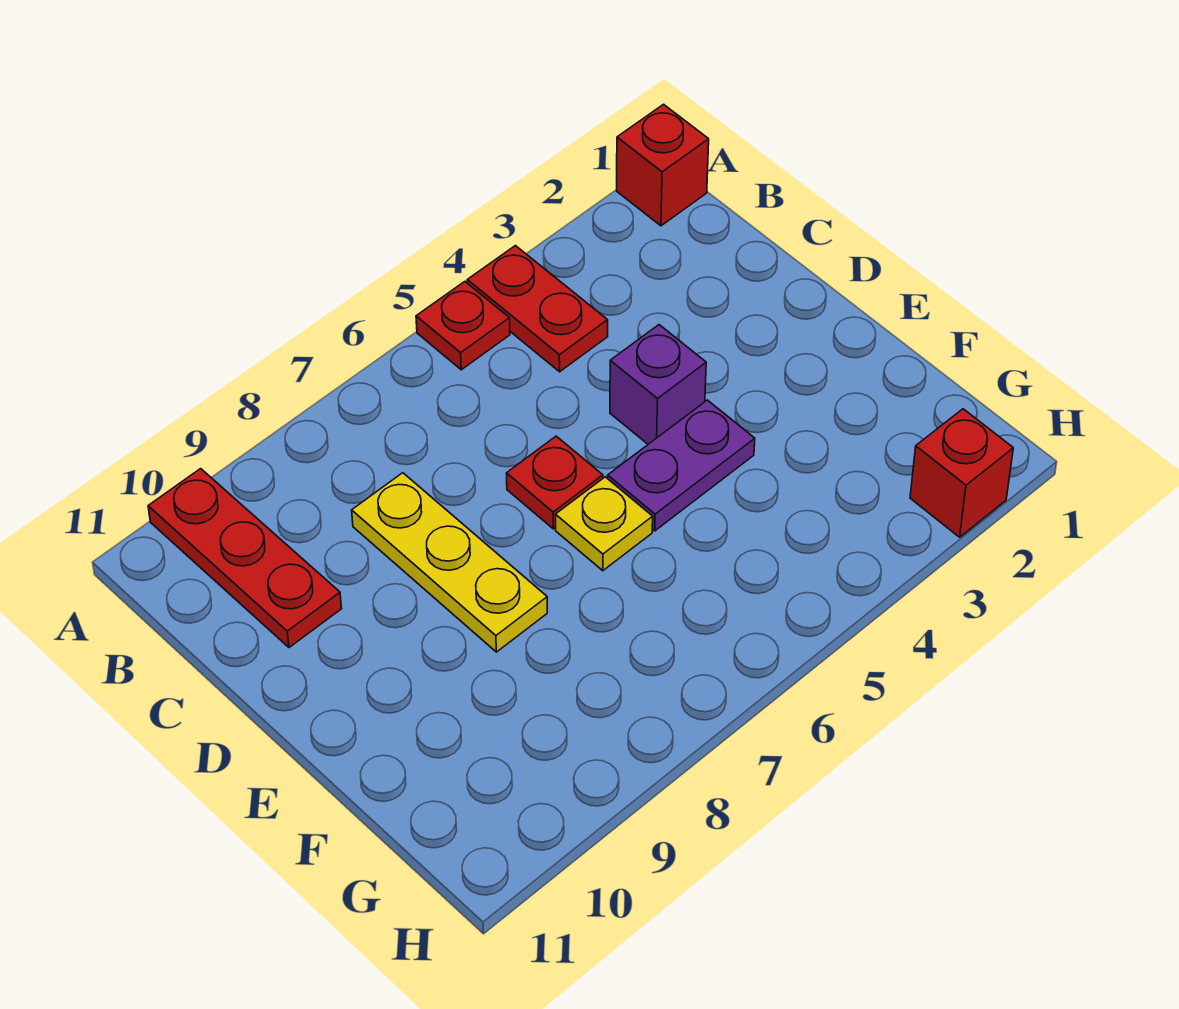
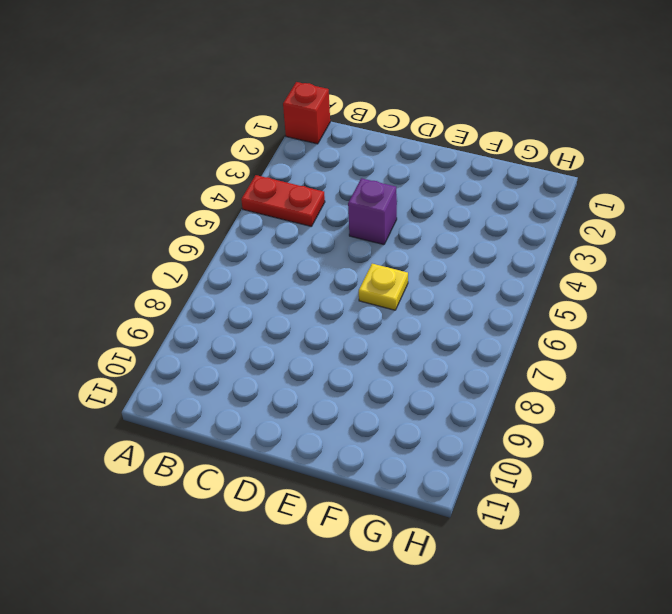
none -> red plate A5 level 1
none -> red plate A10:C10 level 1

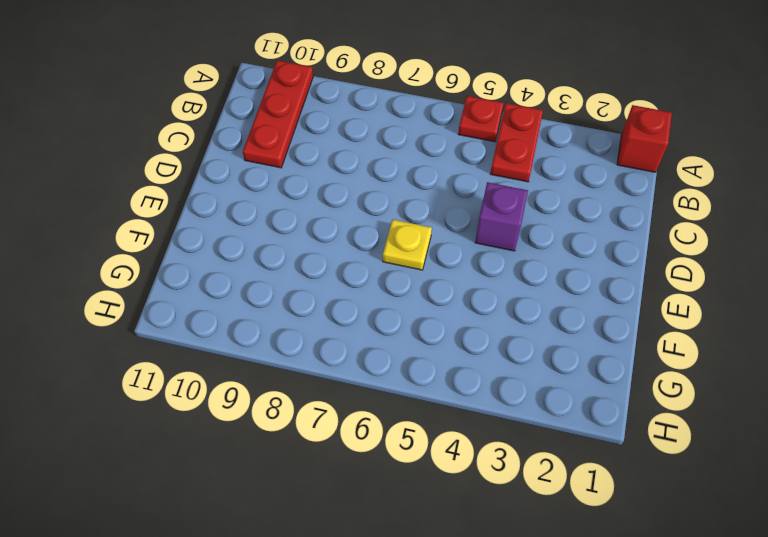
none -> yellow plate C8:E8 level 1
none -> red plate D6 level 1

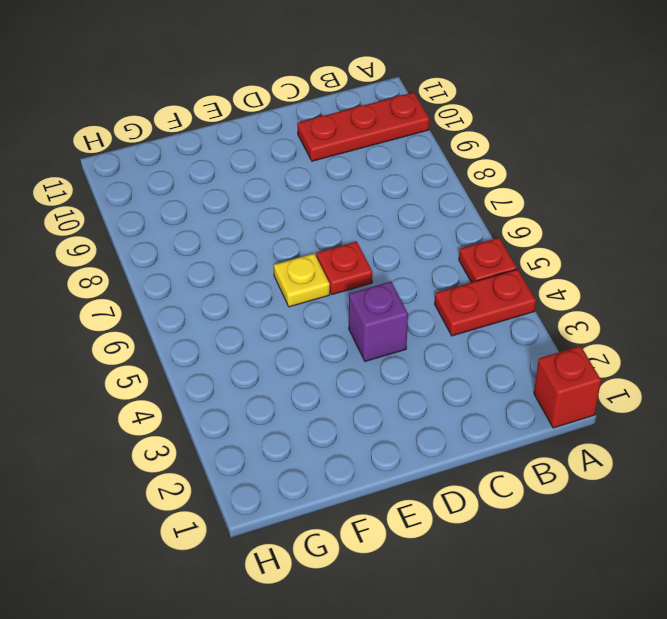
none -> yellow plate C8:E8 level 1
none -> purple plate E4:E5 level 1

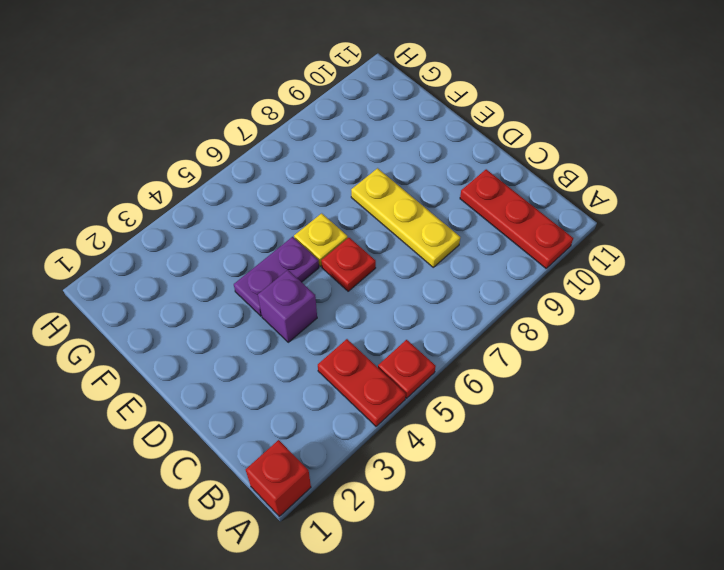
none -> red brick H2 level 1

